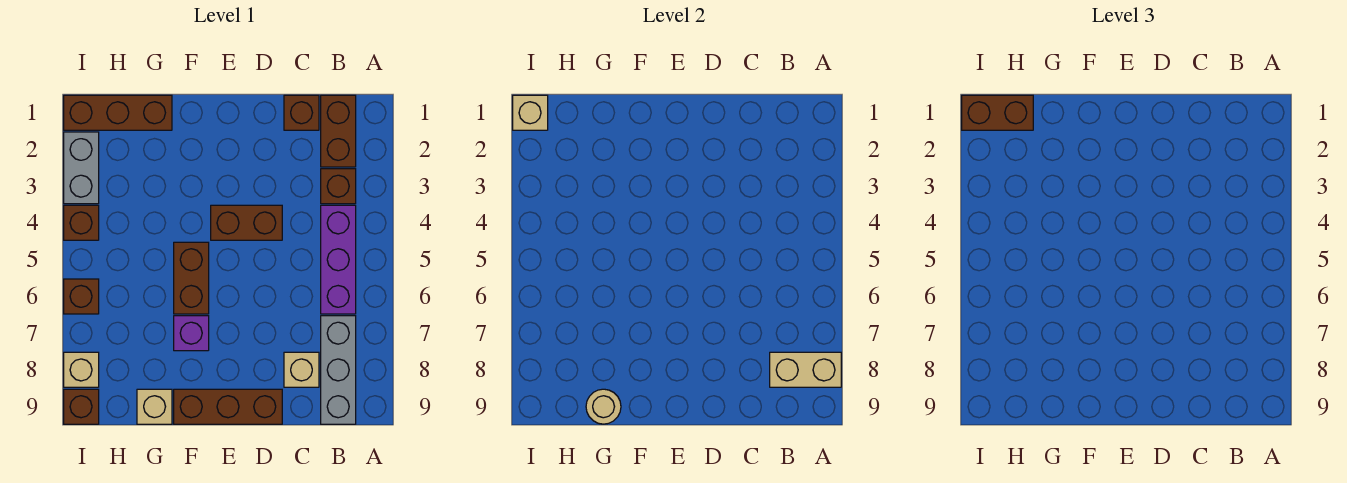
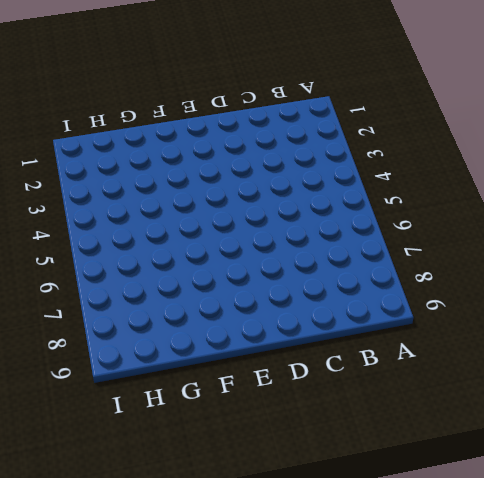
none -> brown brick B1:B2 level 1
none -> brown brick B3 level 1
none -> purple brick B4:B6 level 1

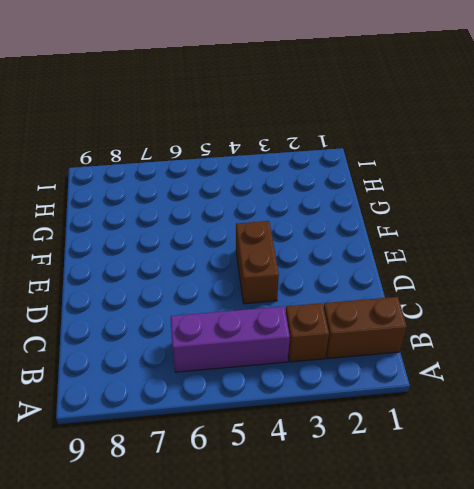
none -> grey brick B7:B9 level 1
none -> brown brick C1 level 1
none -> tan brick C8 level 1

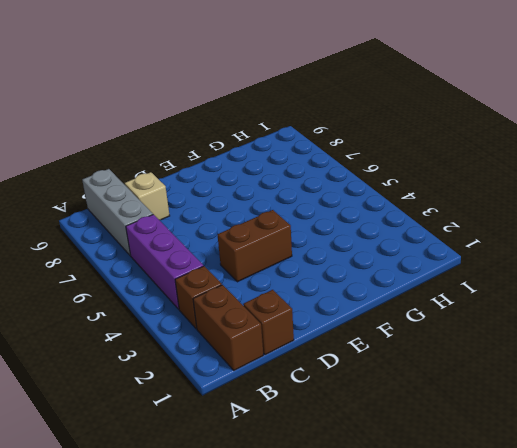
none -> brown brick D9:F9 level 1
none -> brown brick F5:F6 level 1
none -> purple brick F7 level 1

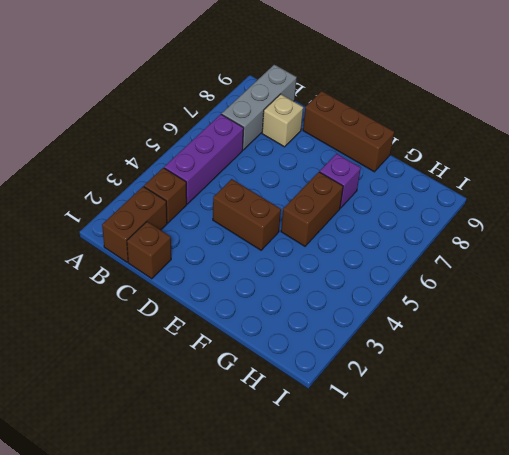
none -> brown brick G1:I1 level 1
none -> tan brick G9 level 1
none -> grey brick I2:I3 level 1

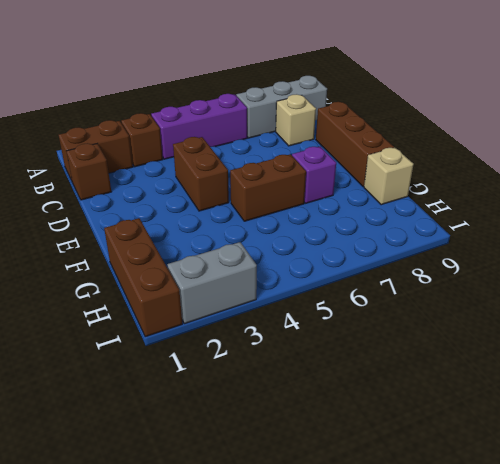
none -> brown brick I4 level 1
none -> brown brick I6 level 1
none -> tan brick I8 level 1

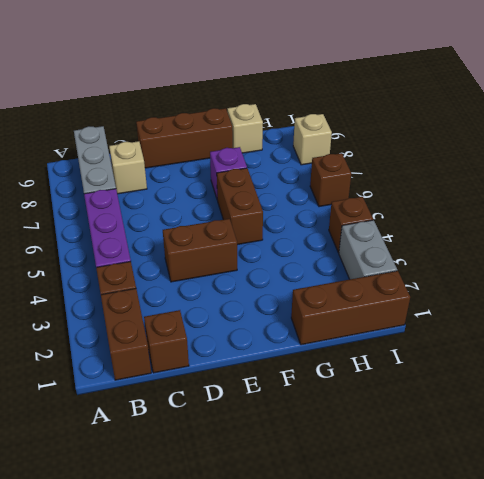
none -> brown brick I9 level 1
none -> tan brick A8:B8 level 2
none -> tan round brick G9 level 2

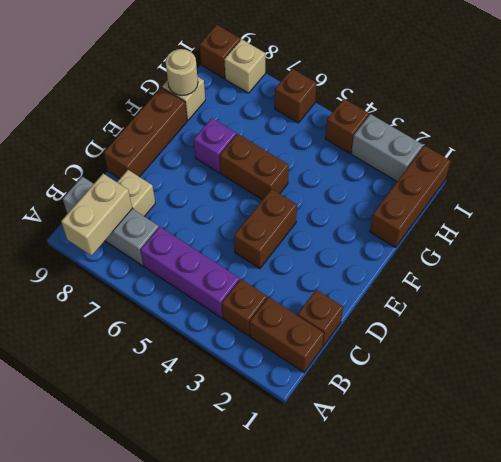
none -> tan brick I1 level 2
none -> brown brick H1:I1 level 3

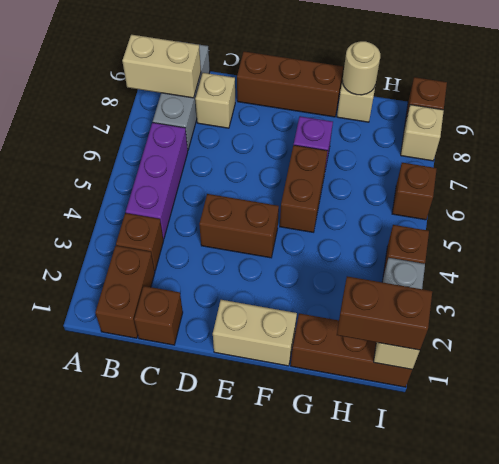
tan brick E1:F1 level 1 -> none

